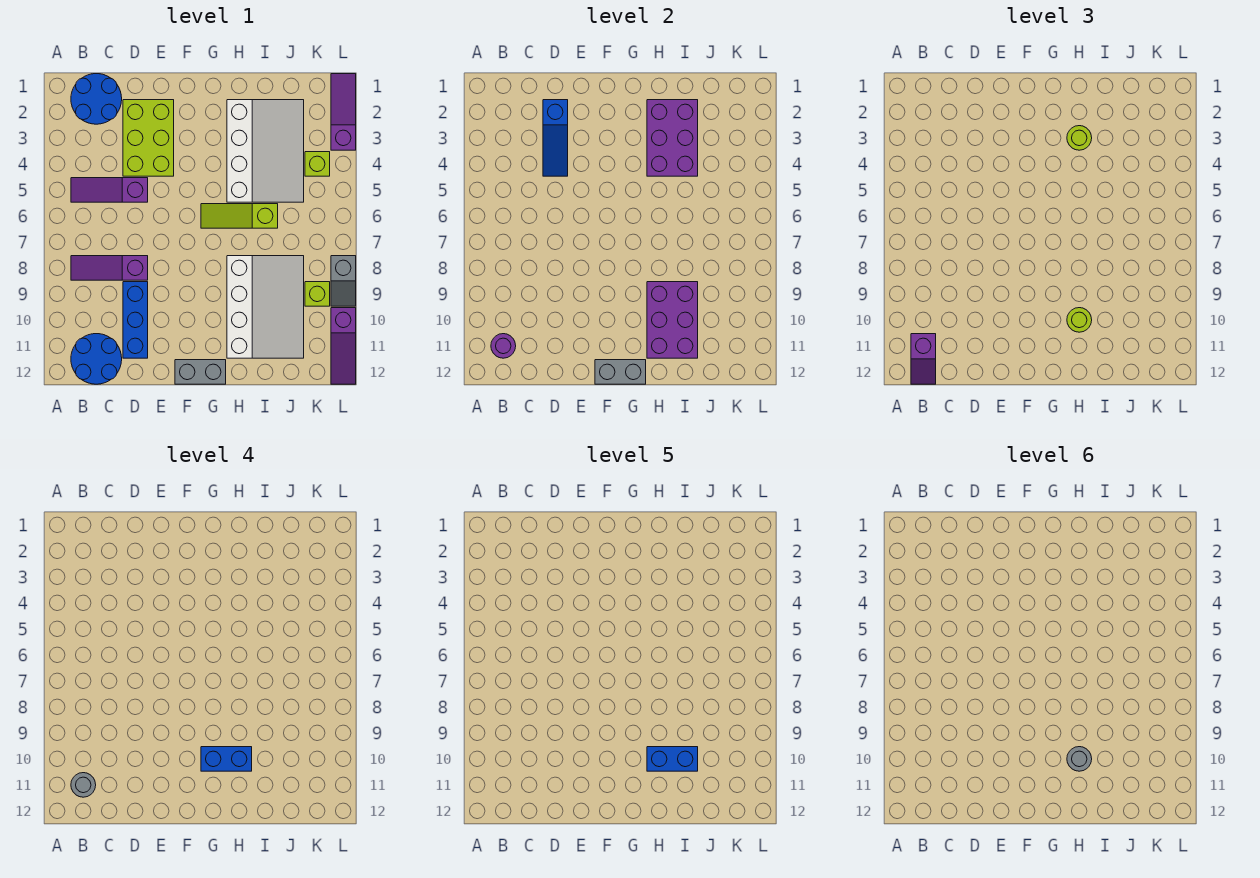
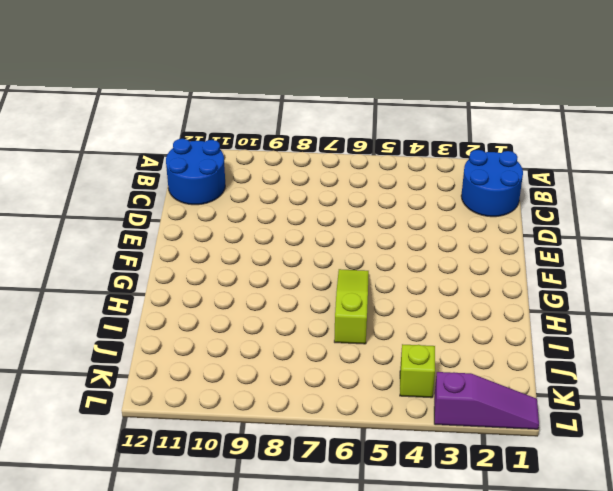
none -> purple slope B5:D5 level 1 top D
none -> purple slope B8:D8 level 1 top D
none -> lime brick D2:E4 level 1

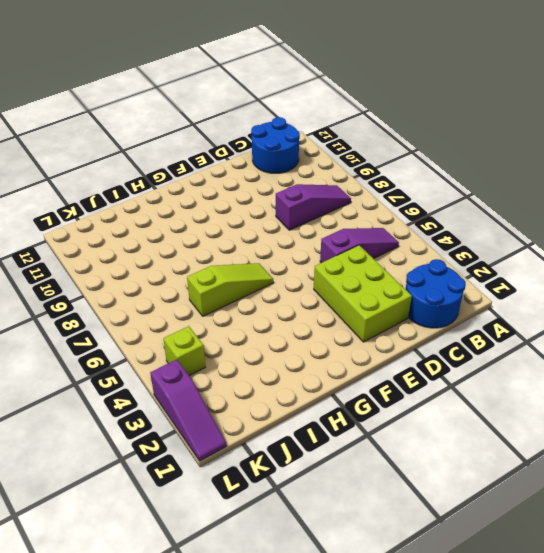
none -> blue brick D9:D11 level 1
none -> grey brick F12:G12 level 1
none -> white slope H2:J5 level 1 top H

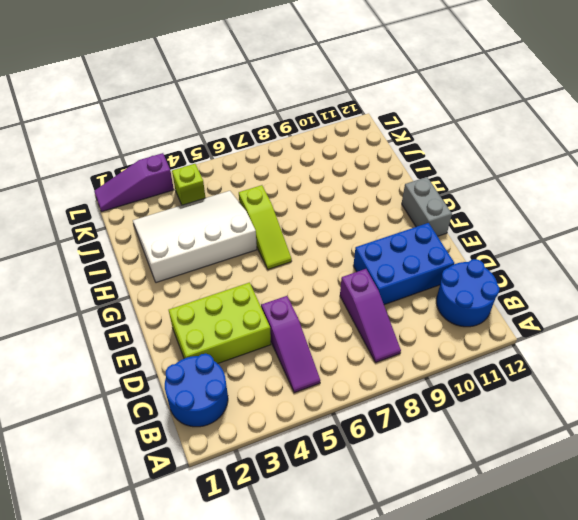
blue brick D9:E11 level 1 -> blue brick D9:D11 level 1
none -> white slope H8:J11 level 1 top H
none -> lime brick K9 level 1
none -> grey slope L8:L9 level 1 top 8

